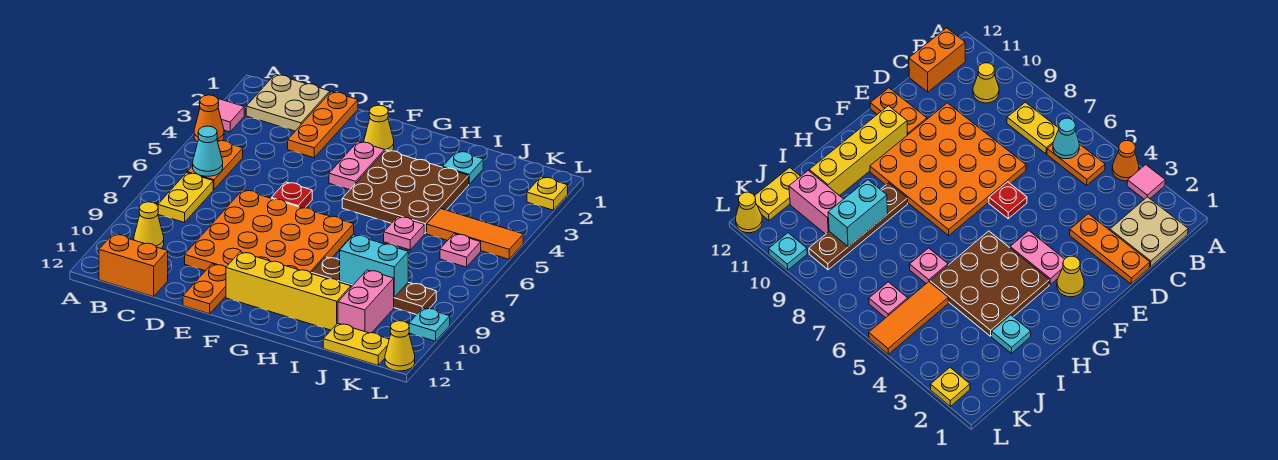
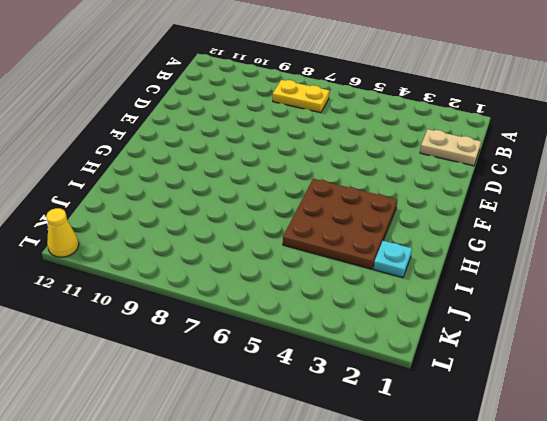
tan plate C1:C2 level 1 -> tan plate B1:C2 level 1
none -> pink tile A3 level 1
none -> orange cone A4 level 1
none -> orange plate B5:B6 level 1

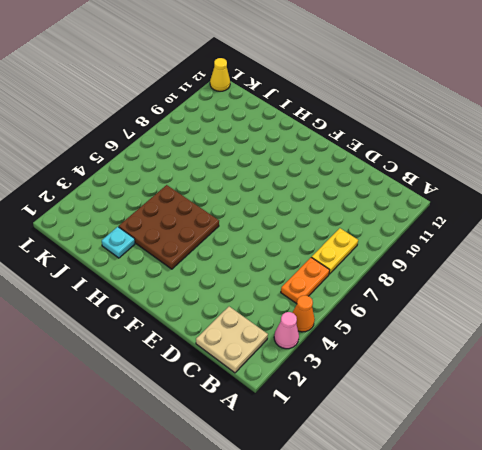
pink cone A3 level 1 -> pink tile A3 level 1
none -> yellow cone B10 level 1
none -> orange brick B12:C12 level 1
none -> orange plate D1:D3 level 1

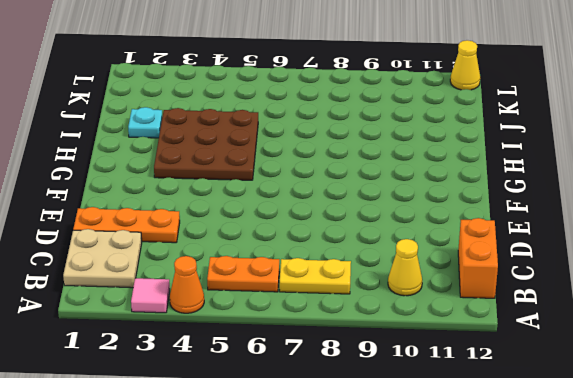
none -> orange plate D7:G10 level 1
none -> red plate E6 level 1
none -> orange plate E11:E12 level 1

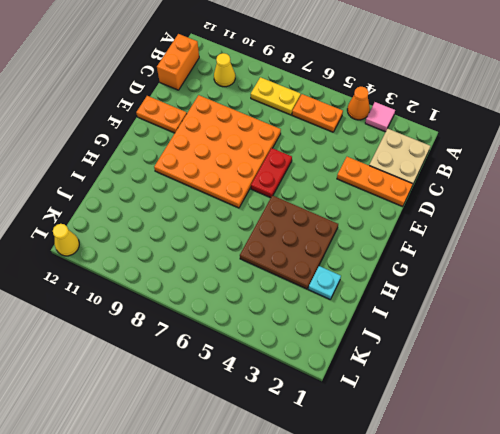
red plate E6:F6 level 1 -> red plate E6 level 1
none -> yellow cone F2 level 1
none -> pink plate F3:F4 level 1
none -> yellow brick F11:I11 level 1

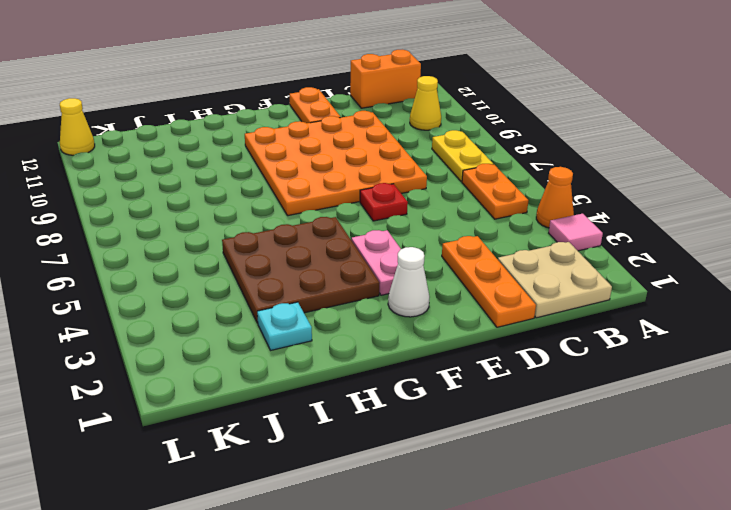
white cone F2 level 1 -> yellow cone F2 level 1
none -> yellow brick F11:I11 level 1
none -> brown plate H9:K9 level 1
none -> pink plate I6 level 1

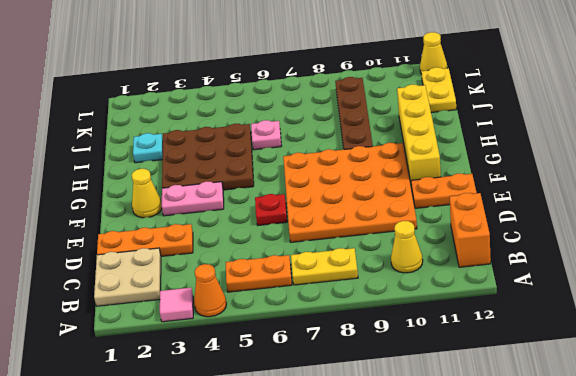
none -> orange tile J5:L5 level 1
none -> pink brick J10:J11 level 1
none -> pink plate K6 level 1

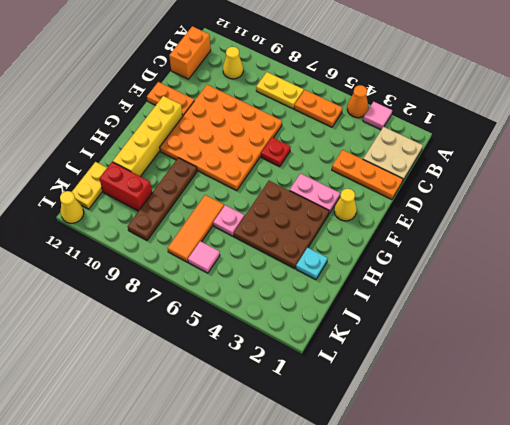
orange tile I7:K7 level 1 -> orange tile J5:L5 level 1
red brick J10:J11 level 1 -> pink brick J10:J11 level 1
pink tile K6 level 1 -> pink plate K6 level 1
none -> yellow plate L2 level 1
none -> cyan plate L10 level 1
none -> cyan cone B6 level 2

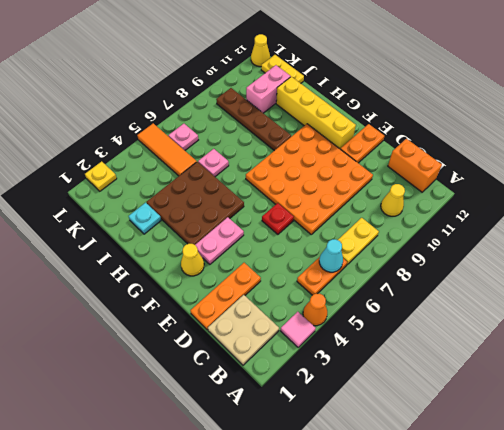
none -> cyan plate L10 level 1
none -> cyan brick I9:J9 level 2

